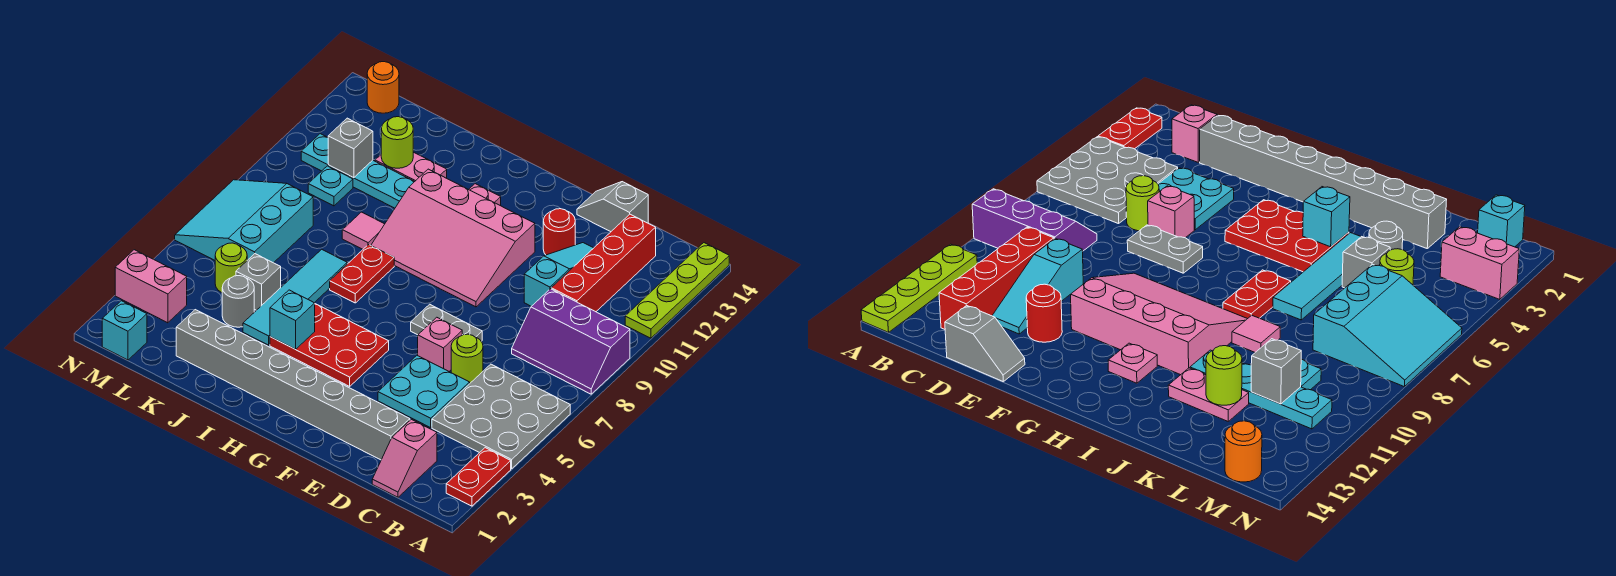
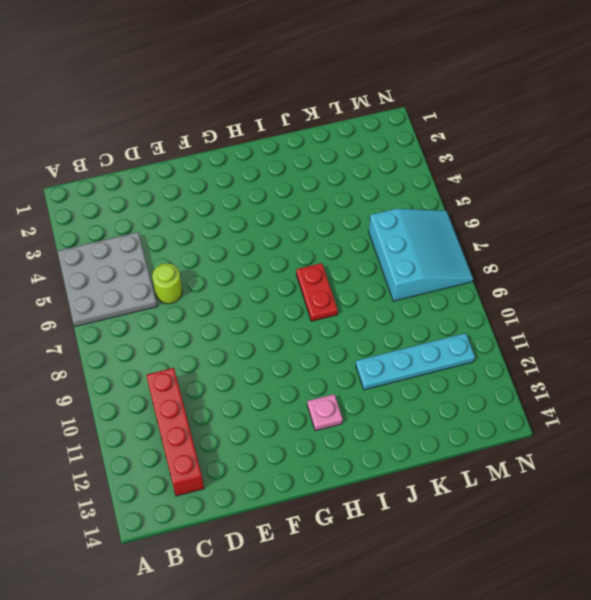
none -> red plate A2:A3 level 1
none -> purple slope A8:C9 level 1 top 9
none -> lime plate A11:A14 level 1
none -> pink slope C1:C2 level 1 top 2

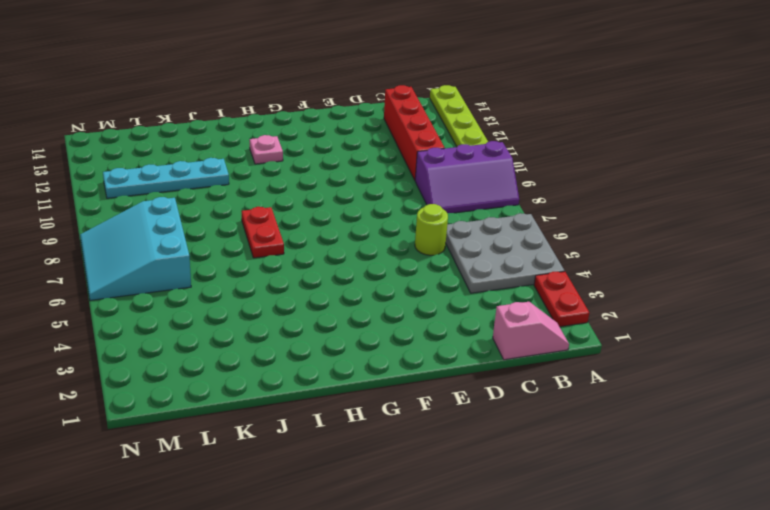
pink slope B1:C1 level 1 top C -> pink slope C1:C2 level 1 top 2
none -> grey brick D2:K2 level 1
none -> cyan plate D4:E5 level 1
none -> cyan slope D10:D12 level 1 top 10
none -> grey slope D14:E14 level 1 top D

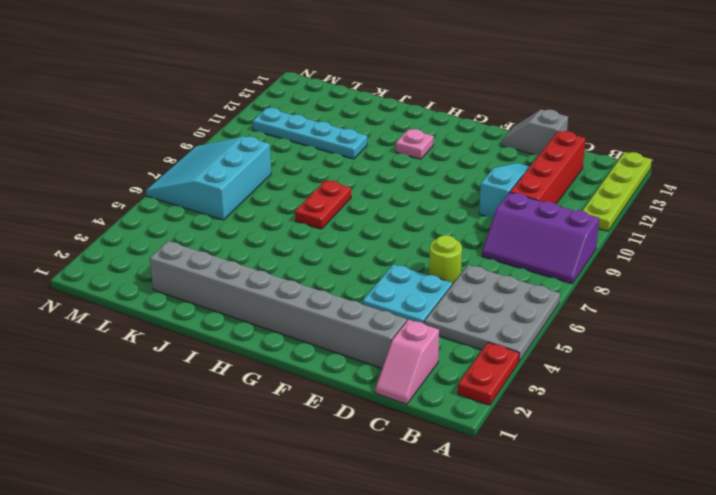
none -> pink brick E6 level 1
none -> grey plate E7:F7 level 1
none -> red round brick E12 level 1
none -> pink slope F9:I11 level 1 top 11

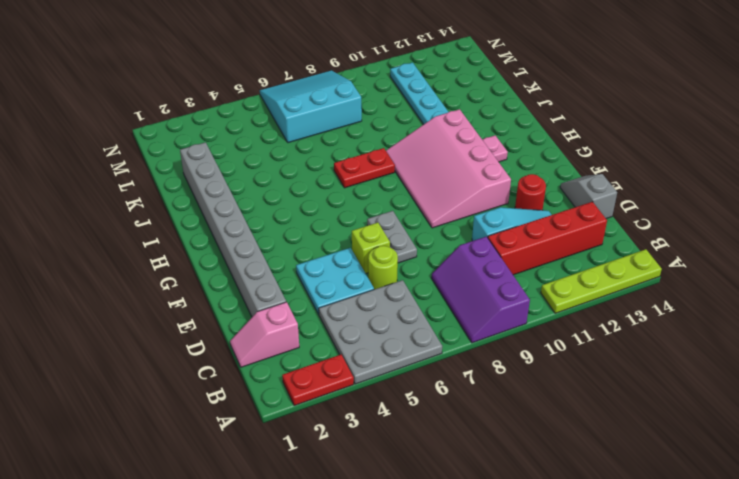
lime brick E6 level 1 -> pink brick E6 level 1
none -> red plate G4:I5 level 1
none -> cyan tile J4:J7 level 1
none -> pink tile J9 level 1
none -> pink plate J12:K12 level 1

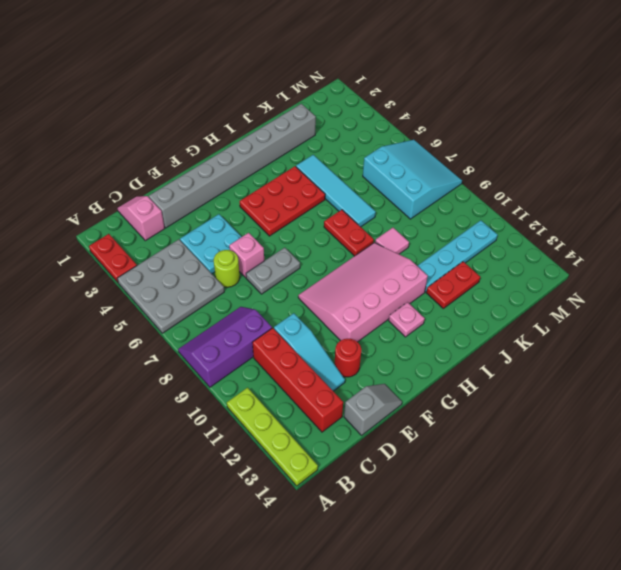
red plate J12:K12 level 1 -> pink plate J12:K12 level 1
none -> grey round brick K4 level 1
none -> grey brick K5 level 1
none -> lime round brick L5 level 1
none -> cyan plate L10 level 1

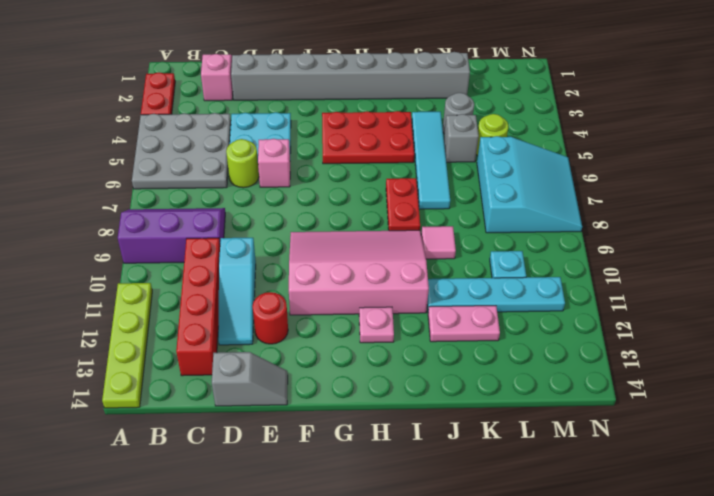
none -> grey plate E7:F7 level 1
none -> cyan brick M1 level 1
none -> pink brick M3:N3 level 1
none -> orange round brick M14 level 1

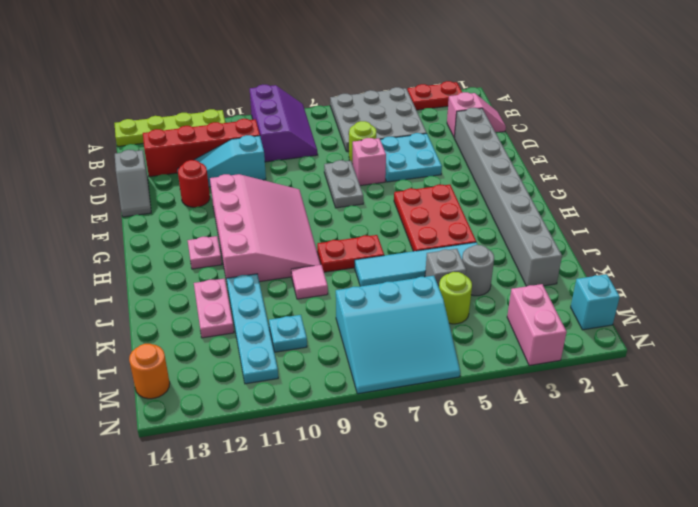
none -> cyan brick I4 level 2
none -> lime round brick K12 level 2
none -> grey brick L11 level 2

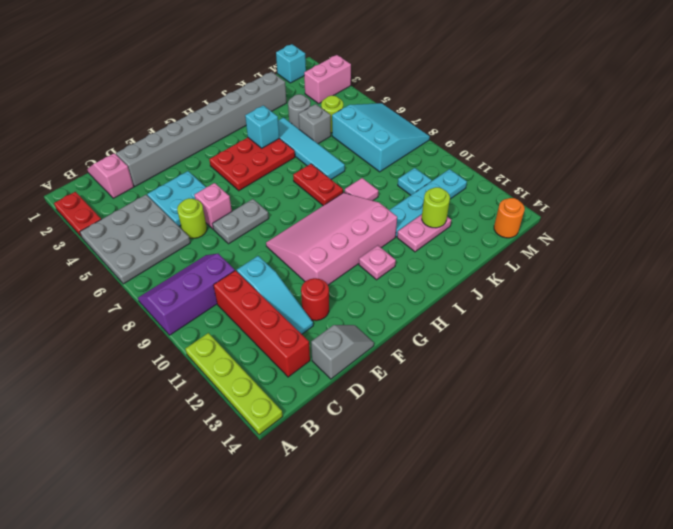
none -> grey brick L11 level 2

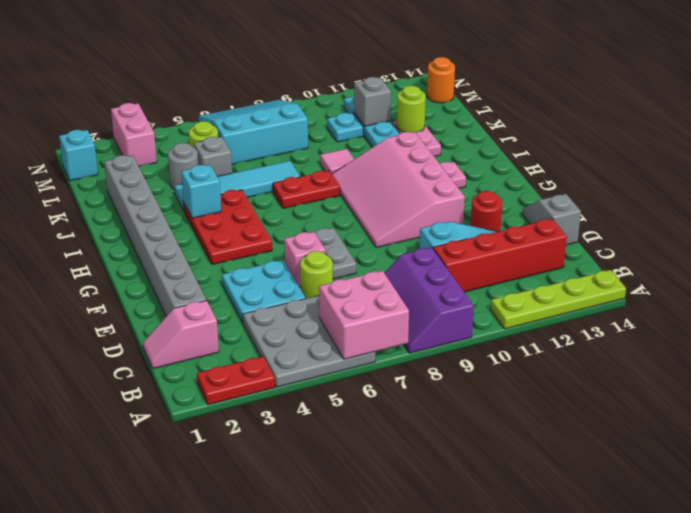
pink brick A6:B7 level 2 -> none

